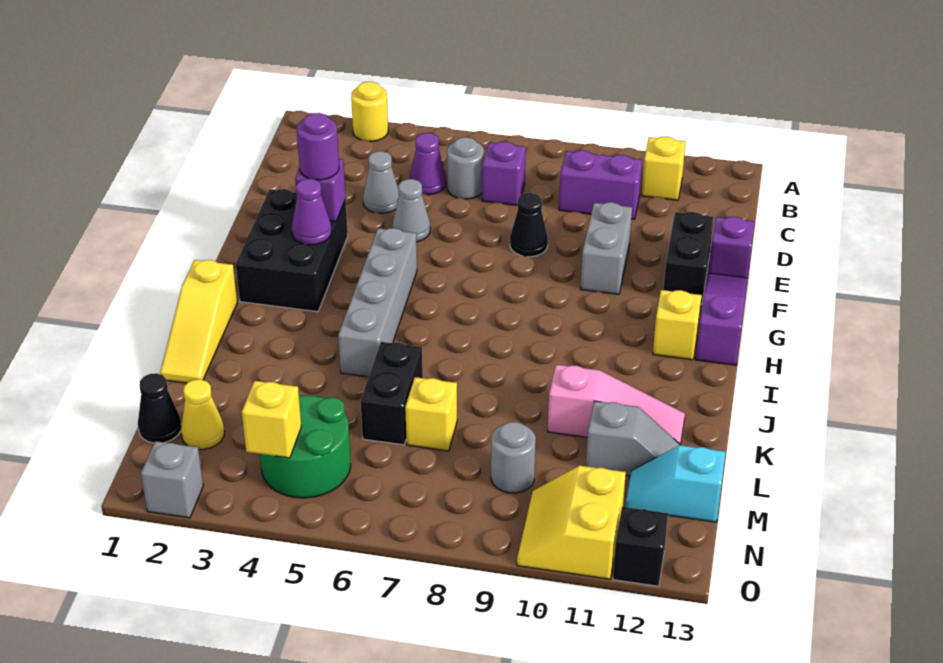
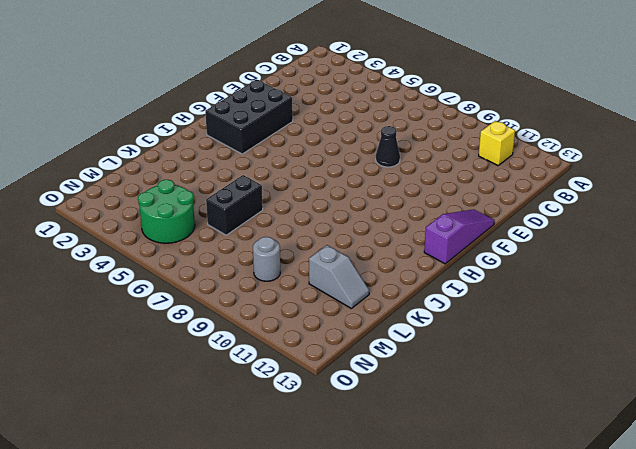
none -> yellow round brick A3 level 1
none -> purple cone C5 level 1
none -> grey round brick C6 level 1
none -> purple brick C7 level 1

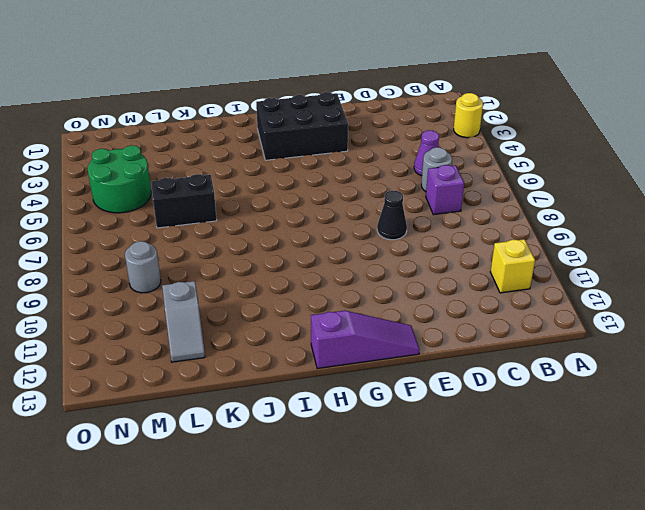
none -> purple brick C9:C10 level 1
none -> grey cone D4 level 1
none -> grey cone E5 level 1
none -> grey brick E10:F10 level 1

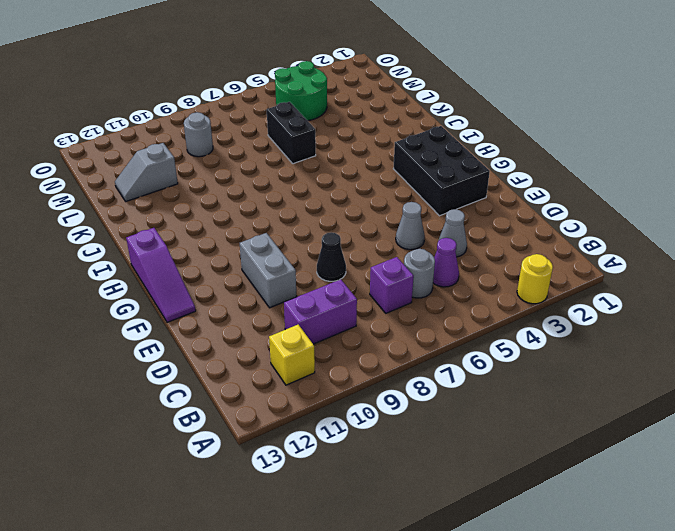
none -> black brick E12:F12 level 1
none -> purple brick E13 level 1
none -> grey brick G5:J5 level 1
none -> yellow brick H12 level 1

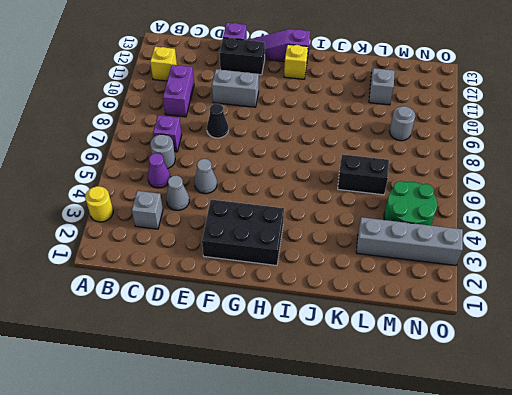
grey brick C3 level 1 -> grey brick O2 level 1
grey brick L3:O3 level 1 -> grey brick G5:J5 level 1
none -> yellow slope I1:K1 level 1 top I
none -> pink slope K10:K12 level 1 top 10
none -> yellow brick L7 level 1
none -> black cone M1 level 1

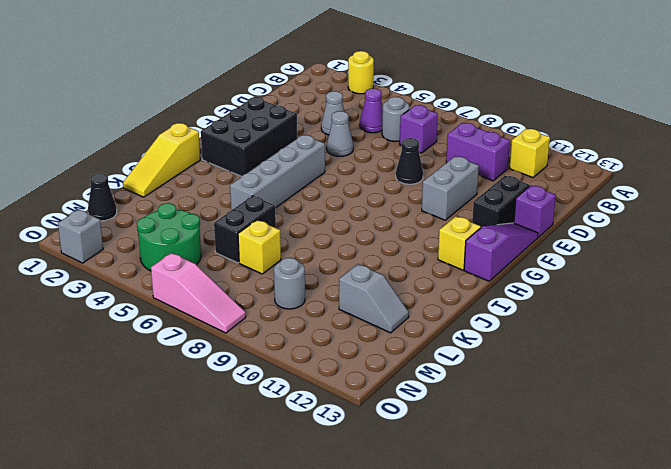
pink slope O6:O8 level 1 top 6 -> pink slope K10:K12 level 1 top 10
none -> yellow cone M2 level 1
none -> cyan slope M12:M13 level 1 top 13
none -> yellow slope N10:O11 level 1 top 11
none -> black brick O12 level 1

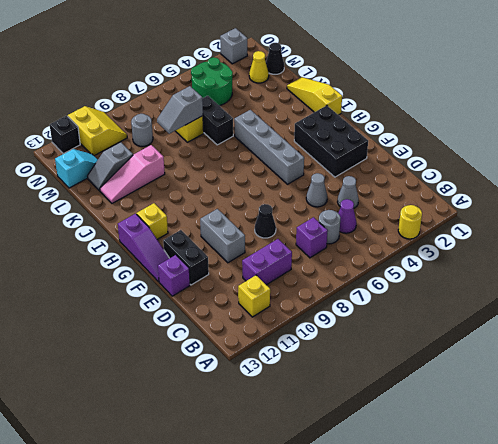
grey slope L7:L8 level 2 top 7 -> none
none -> purple brick F3 level 2
none -> purple cone G3 level 2
none -> yellow brick N4 level 2
none -> purple round brick F3 level 3

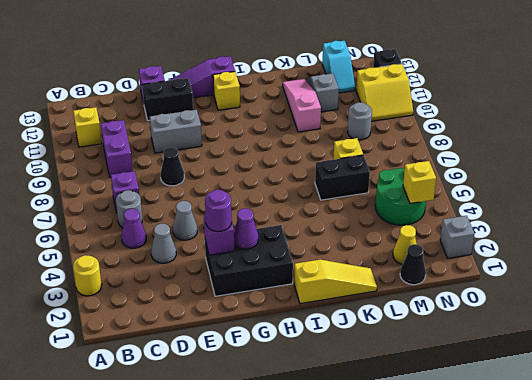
none -> grey brick G5:J5 level 1

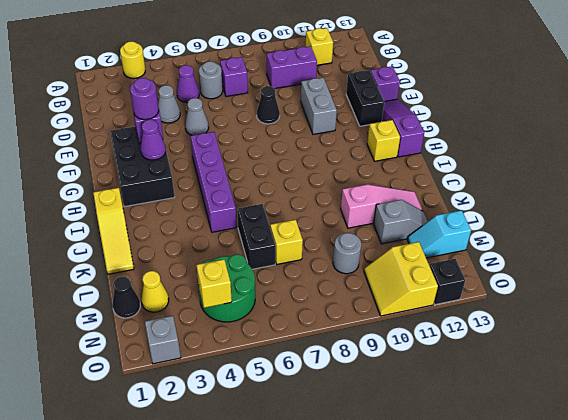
purple brick G5:J5 level 1 -> grey brick G5:J5 level 1

